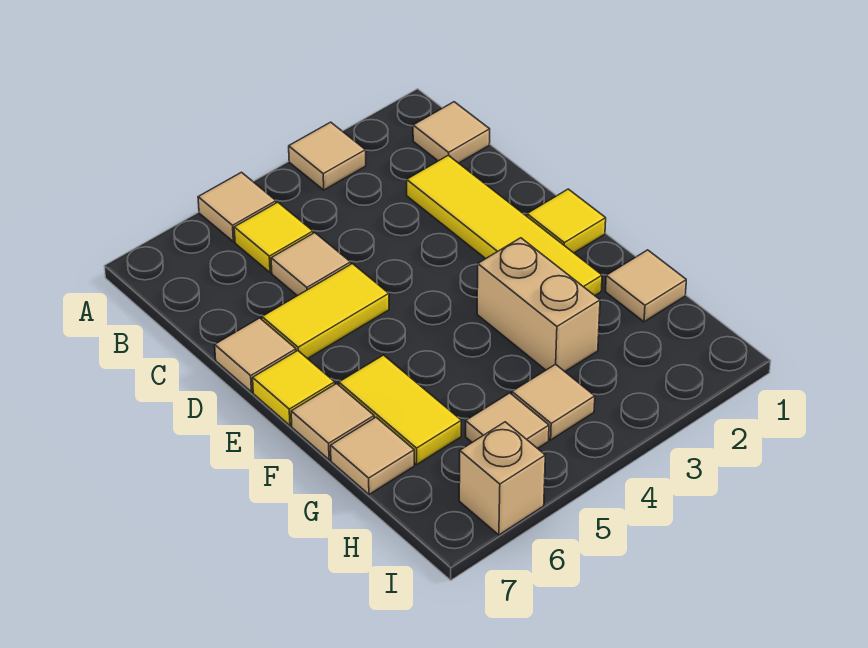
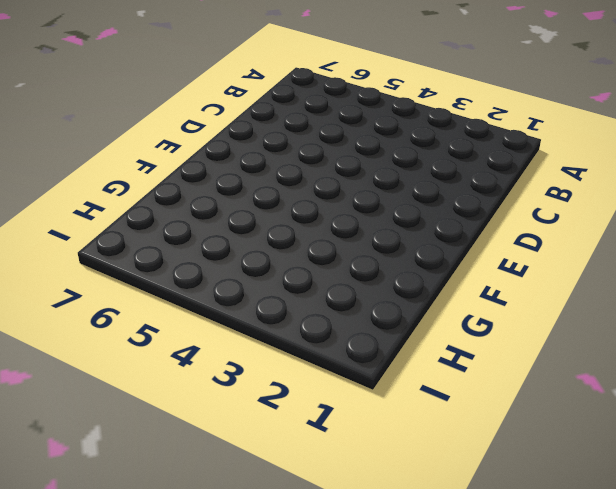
none -> tan tile A3 level 1
none -> tan tile A5 level 1
none -> tan tile B1 level 1

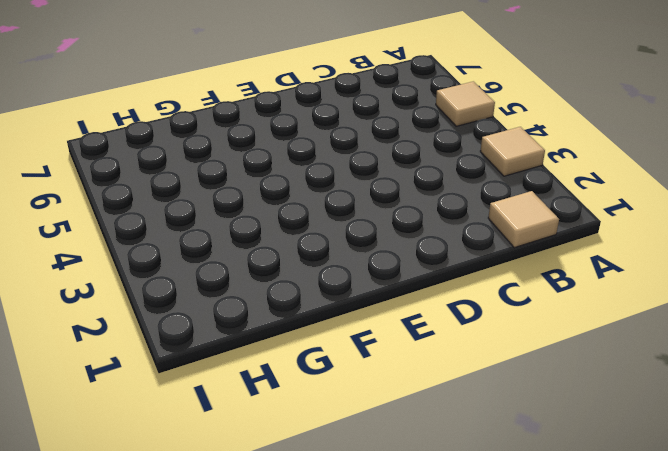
none -> yellow tile B5 level 1
none -> yellow tile C2:F2 level 1
none -> tan tile C5 level 1

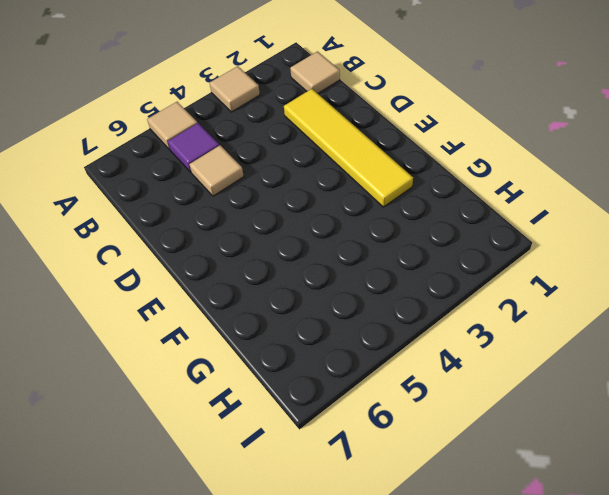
purple tile B5 level 1 -> yellow tile B5 level 1
none -> yellow tile D5:D6 level 1
none -> tan tile D7 level 1
none -> yellow tile E1 level 1

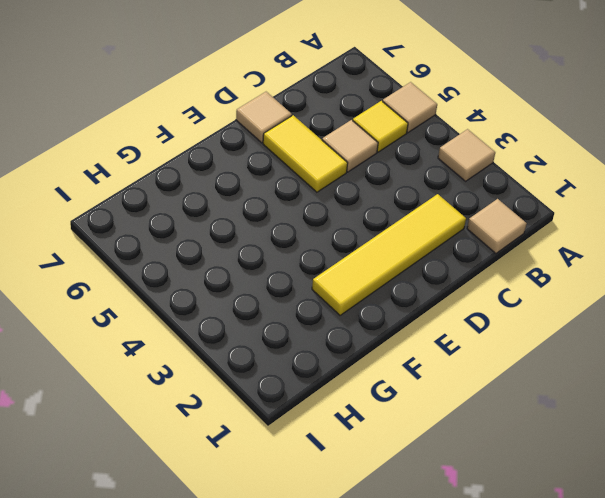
none -> yellow tile E1 level 1
none -> yellow tile E7 level 1
none -> tan brick F3:G3 level 1

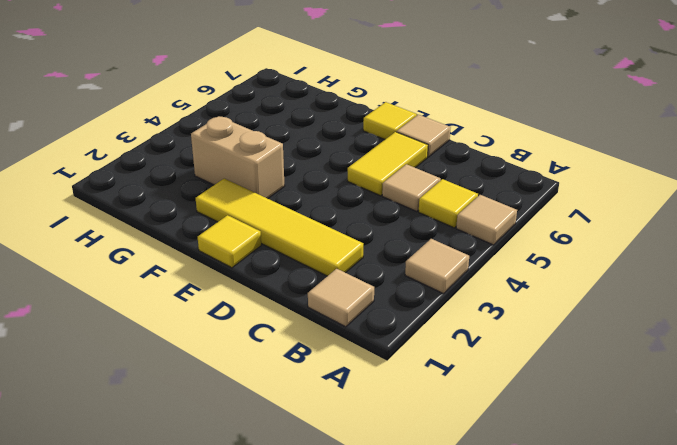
none -> yellow tile F6:G6 level 1
none -> tan tile F7 level 1
none -> tan tile G1 level 1

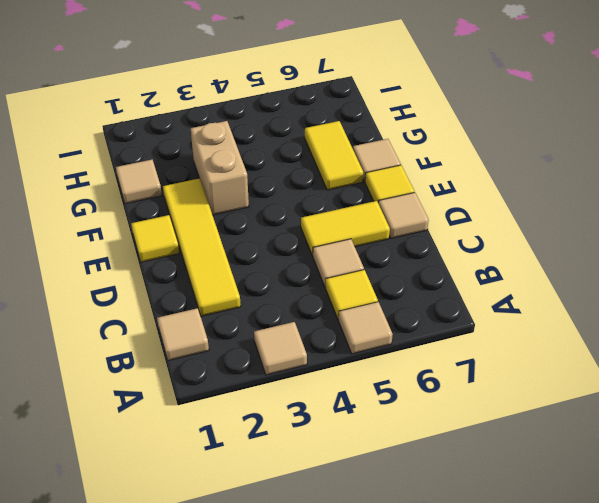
none -> tan tile G7 level 1
none -> tan tile H4 level 1
none -> tan tile H5 level 1

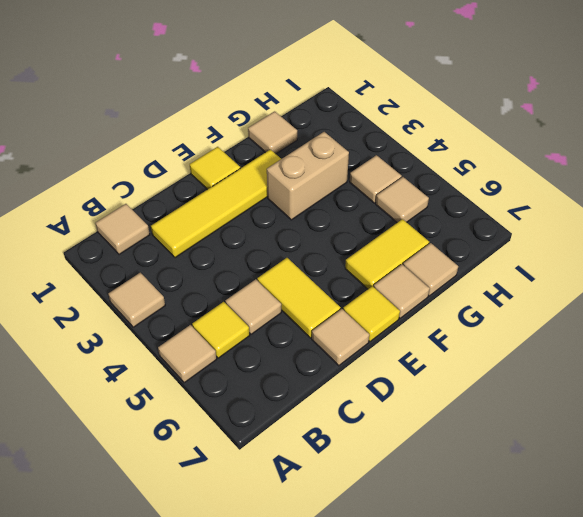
none -> tan brick I6 level 1

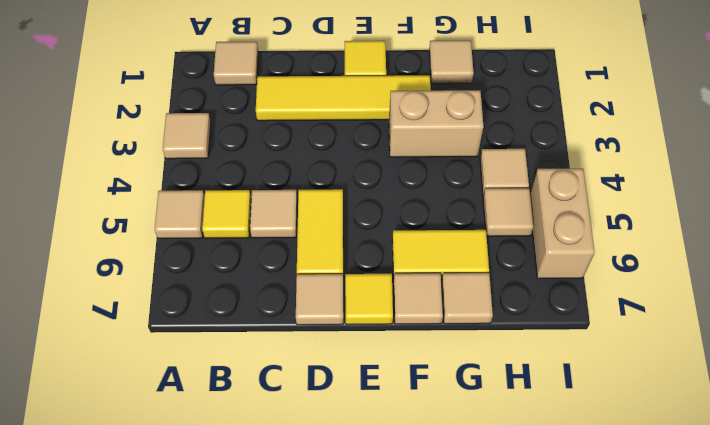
tan brick I5:I6 level 1 -> tan brick I6 level 1

